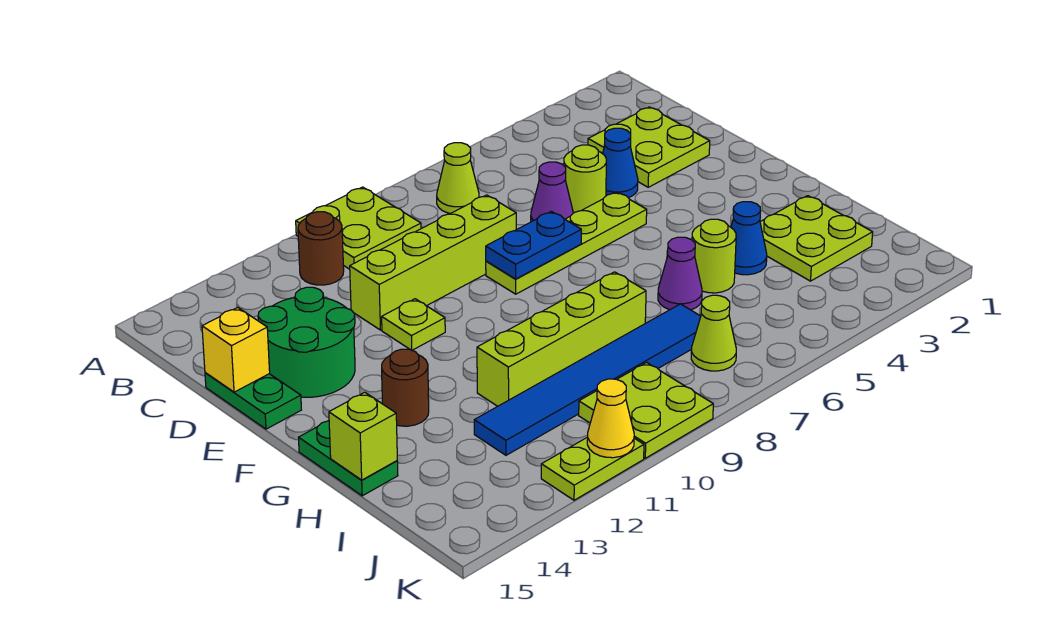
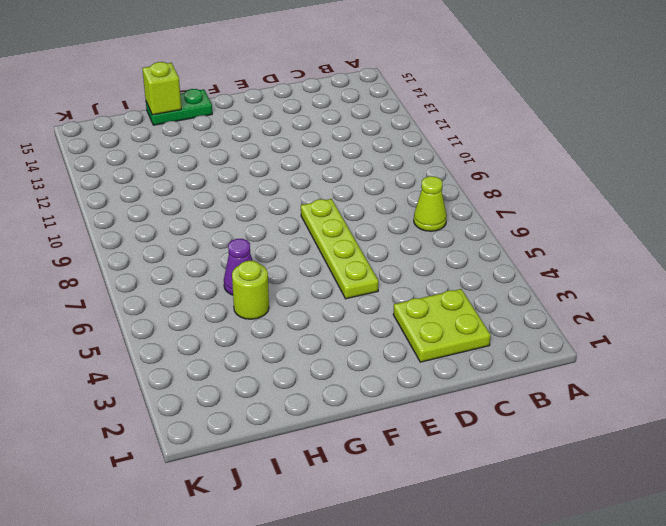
none -> lime plate A9:B10 level 1
none -> brown round brick B11 level 1
none -> blue cone D4 level 1

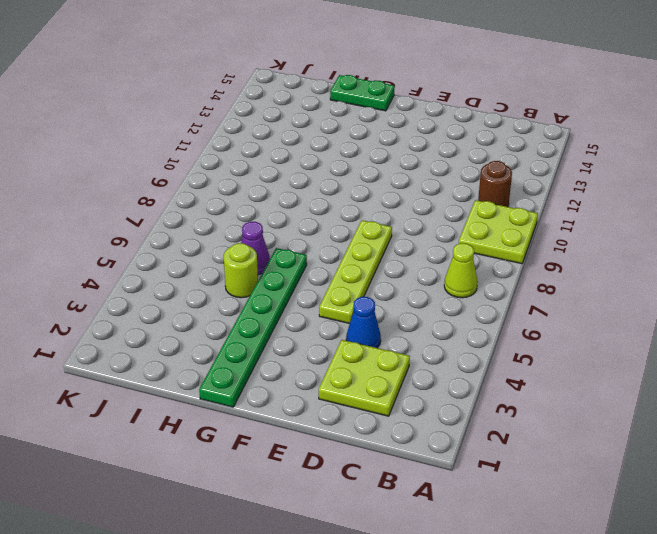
green plate G1:G6 level 1 -> none
none -> lime round brick D5 level 1
none -> purple cone D6 level 1
none -> lime brick D8:D11 level 1

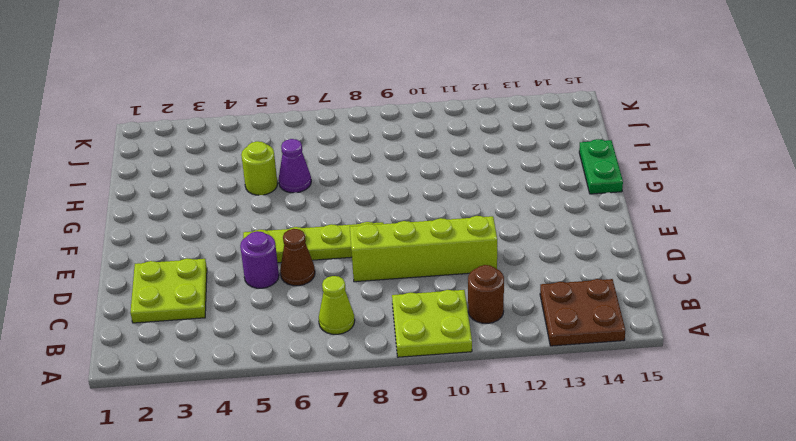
brown plate A13:B14 level 1 -> none
purple round brick D5 level 1 -> lime round brick D5 level 1
brown cone D6 level 1 -> purple cone D6 level 1
none -> blue cone D4 level 1
none -> green round brick D13:E14 level 1
none -> green plate D15:E15 level 1

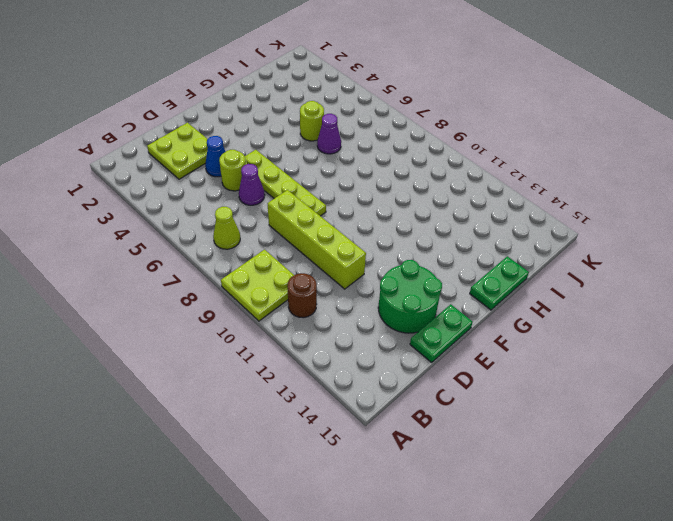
none -> lime plate E11 level 1
none -> brown round brick G13 level 1
none -> lime plate H2:I3 level 1

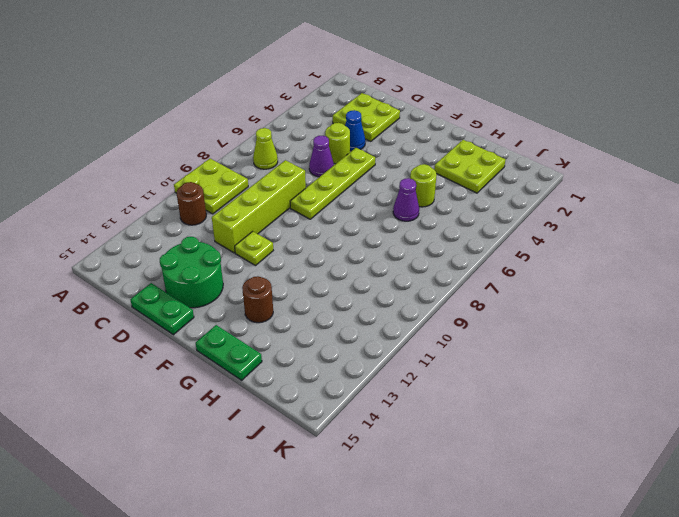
none -> blue cone H4 level 1
none -> lime brick H8:H11 level 1
none -> blue tile I7:I12 level 1

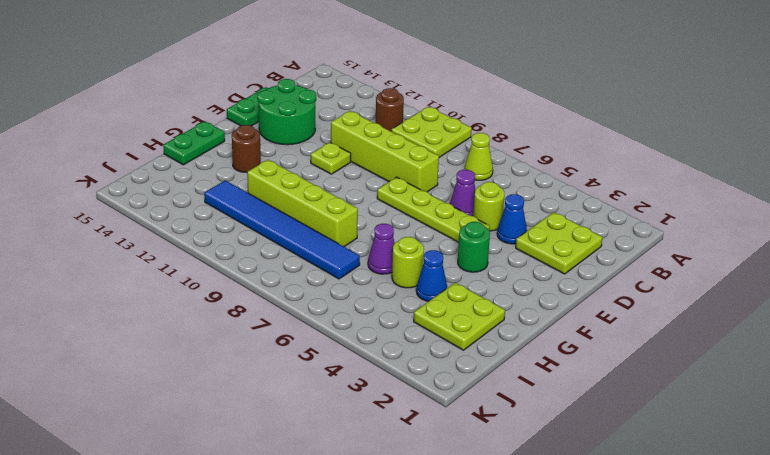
green round brick F4 level 1 -> none
none -> lime cone J7 level 1
none -> lime plate J9:K10 level 1
none -> lime plate K11:K12 level 1

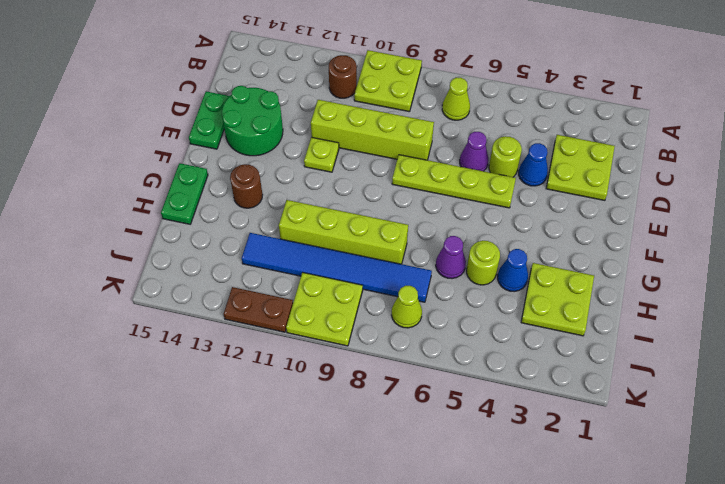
brown plate K11:K12 level 1 -> lime plate K11:K12 level 1
none -> yellow brick D15 level 2
none -> blue plate E7:E8 level 2
none -> lime brick H15 level 2

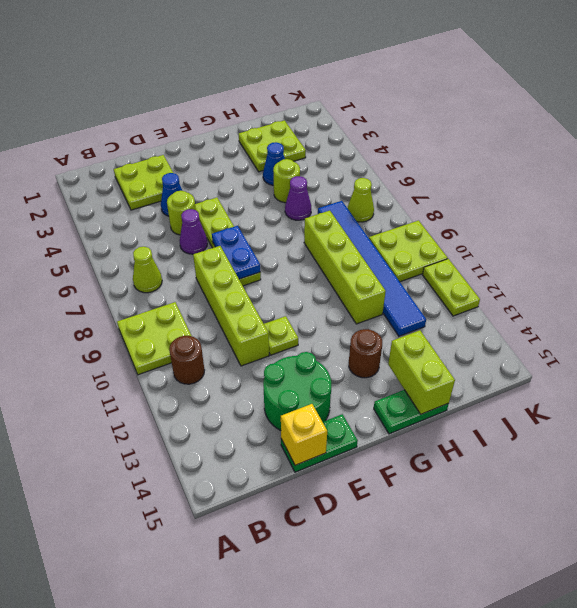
lime brick H14:H15 level 2 -> lime brick H15 level 2
none -> yellow cone K11 level 2

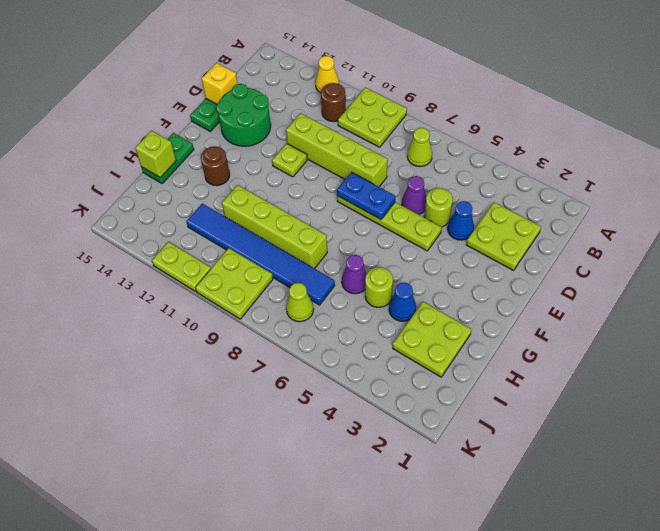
yellow cone A12 level 1 -> yellow cone K11 level 2

